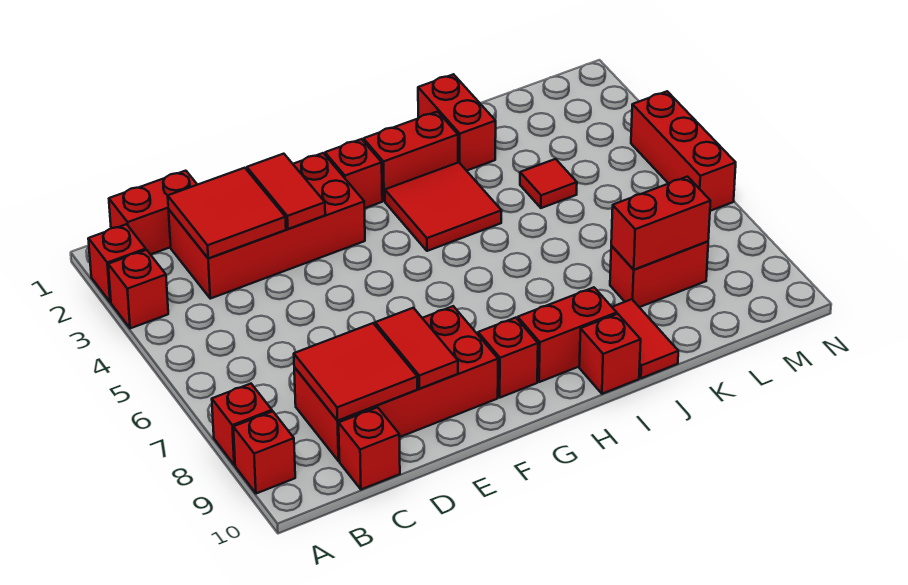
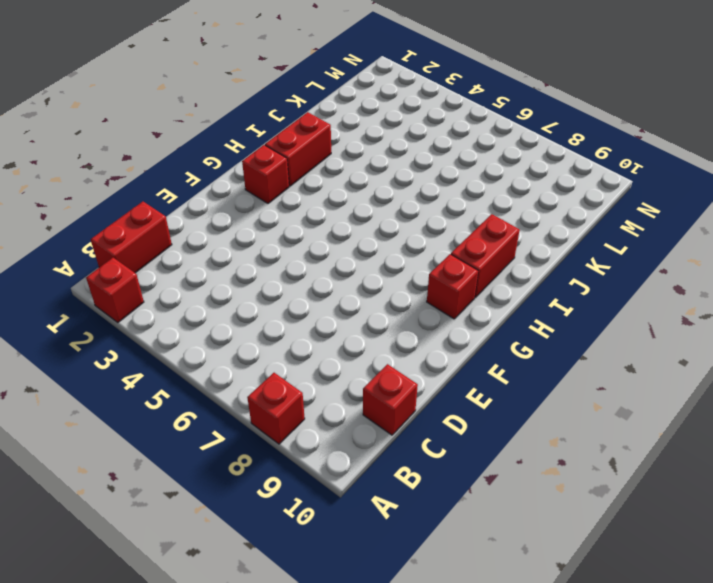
none -> red brick A3 level 1
none -> red brick A9 level 1
none -> red brick C2:F3 level 1

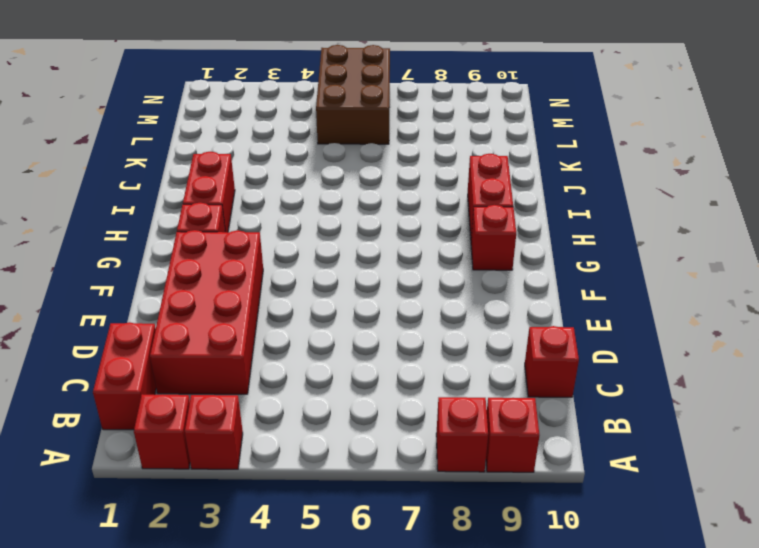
brown brick L5:N6 level 1 -> red brick N4:N6 level 1
none -> red brick C8:F9 level 1
none -> red tile H3:I4 level 1
none -> red brick I10 level 1

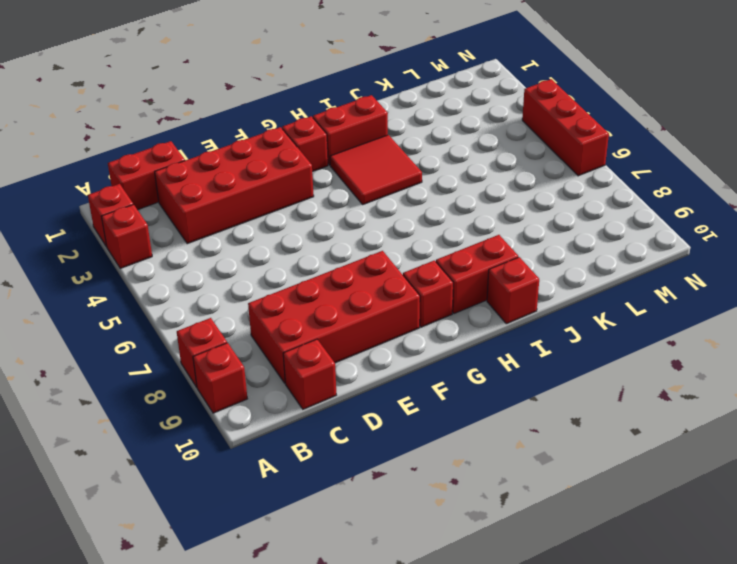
none -> red brick J1:J2 level 1
none -> red tile J9:J10 level 1
none -> red tile K4 level 1

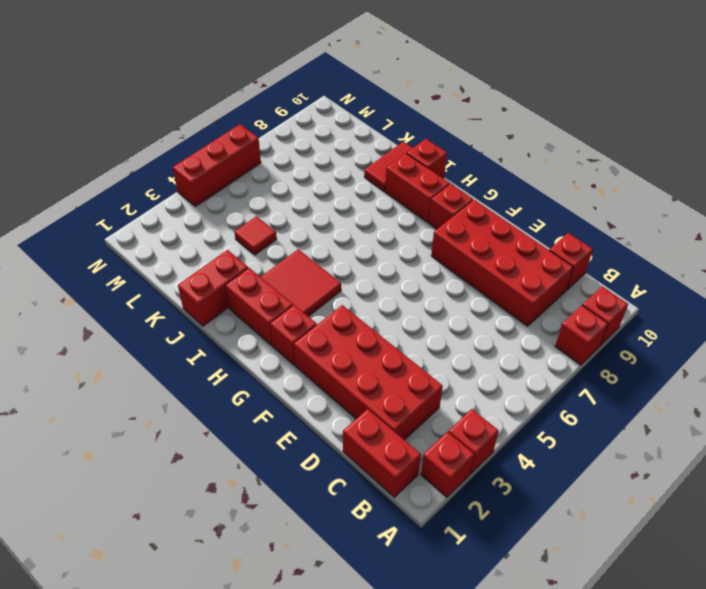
none -> red brick K8:L8 level 1
none -> red tile C2:D3 level 2
none -> red tile C8:D9 level 2

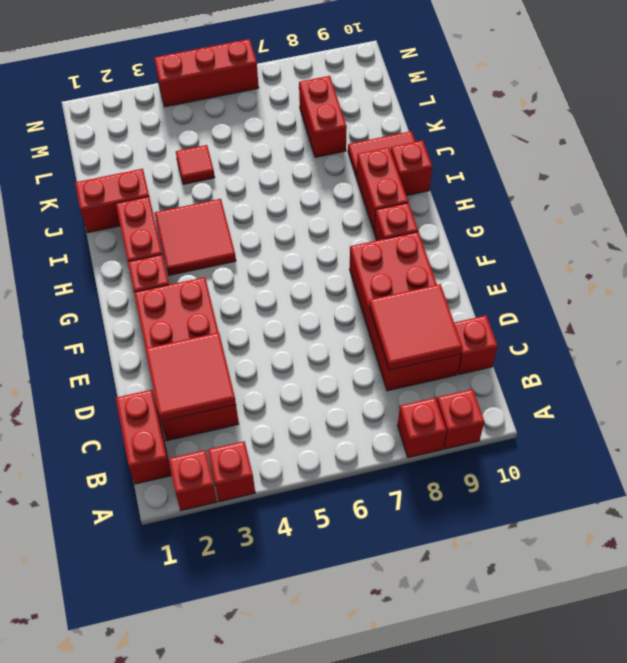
none -> red tile E2:E3 level 2
none -> red tile E8:E9 level 2
none -> red brick K8:L8 level 2

